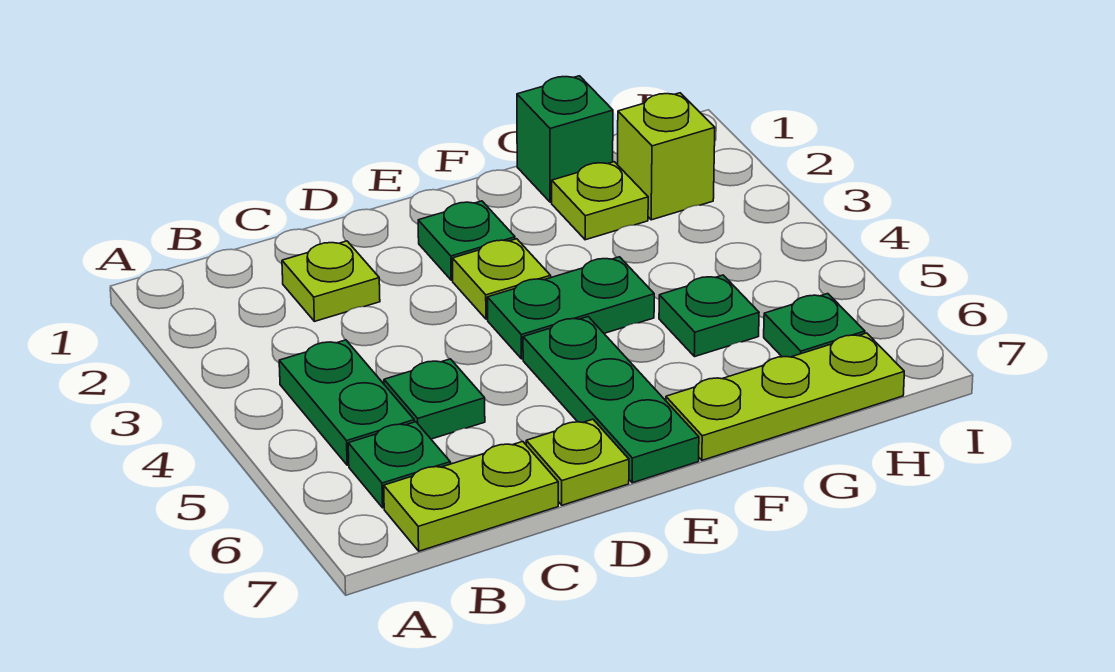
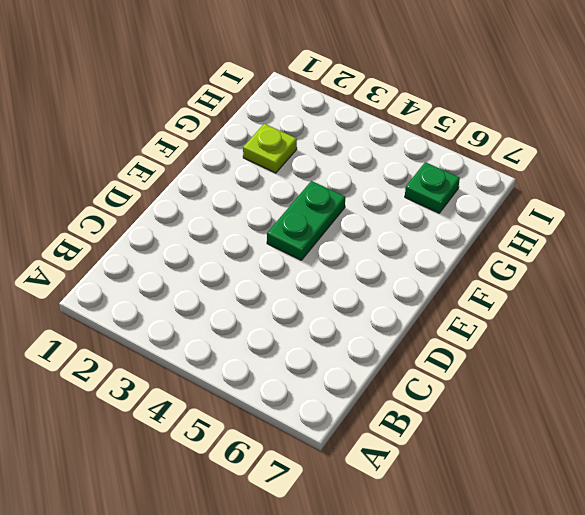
none -> green plate B4:B5 level 1
none -> green plate B6 level 1
none -> lime plate B7:C7 level 1

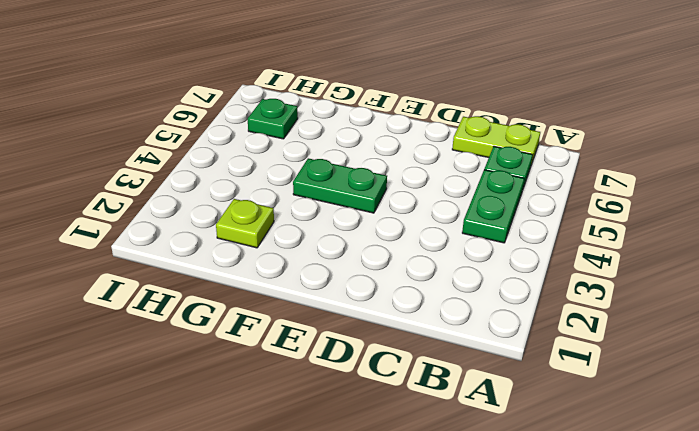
none -> lime plate C2 level 1
none -> green plate C5 level 1
none -> lime plate D7 level 1

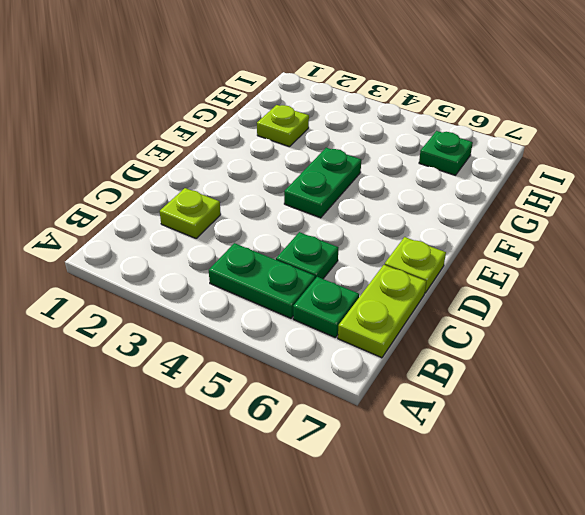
none -> green plate E2 level 1
none -> lime plate E3 level 1
none -> green plate E5:E7 level 1

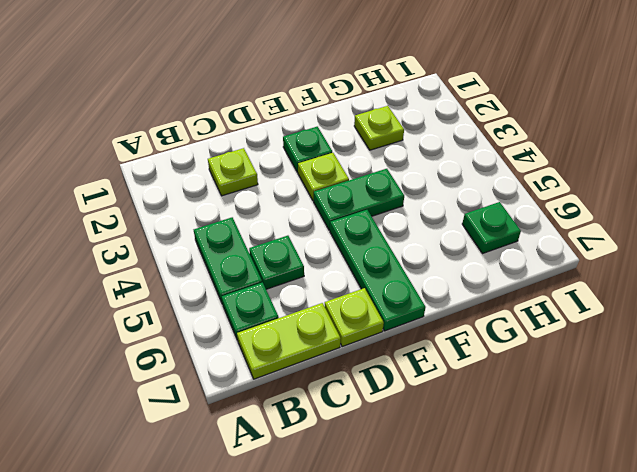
none -> lime plate F7:H7 level 1
none -> green brick G1 level 1
none -> green plate G5 level 1

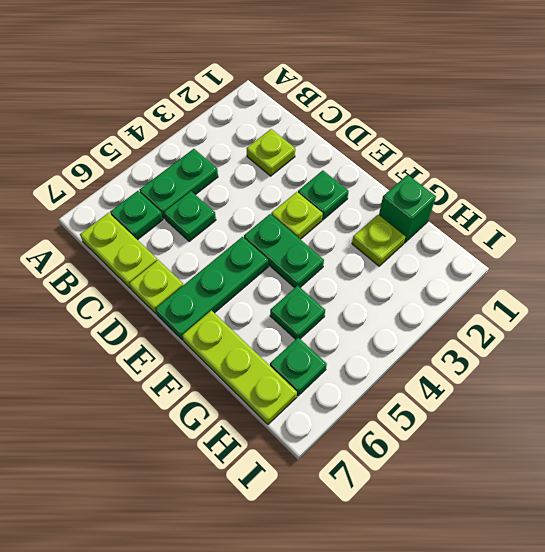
none -> lime brick H2 level 1

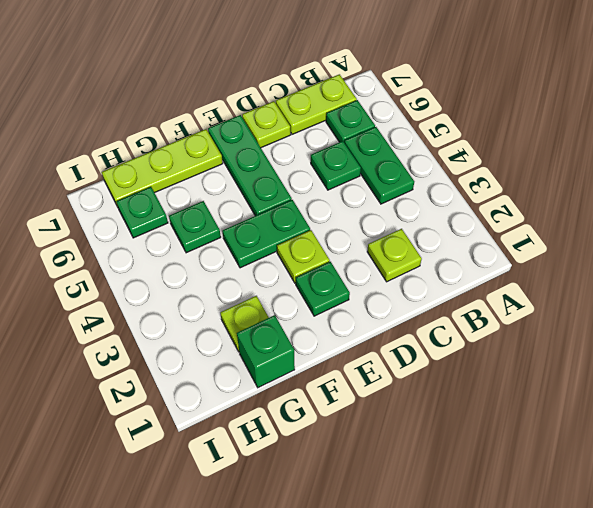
none -> lime brick H2 level 1

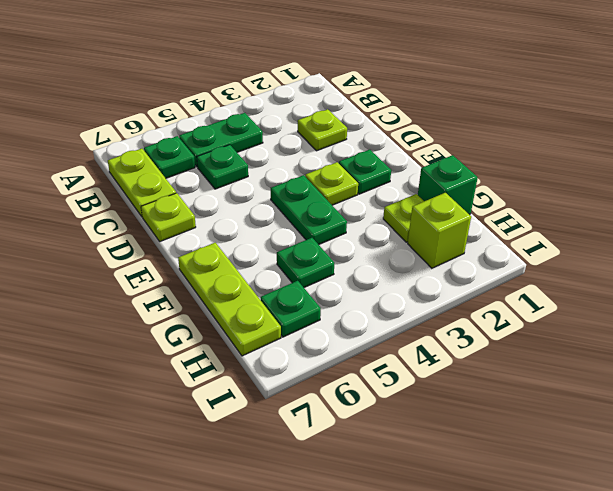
none -> green plate E5:E7 level 1

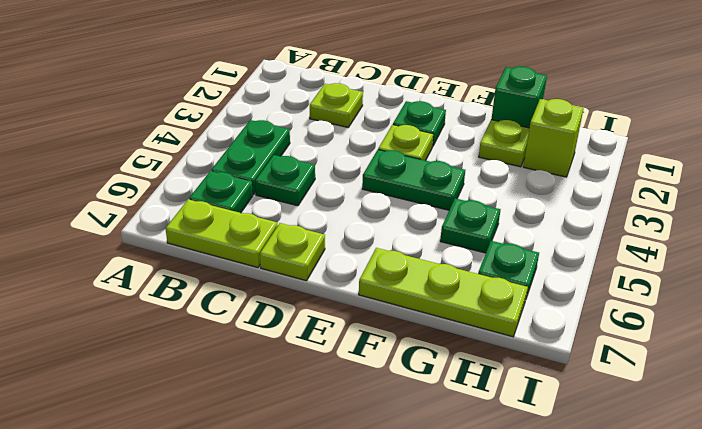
none -> green plate E5:E7 level 1

